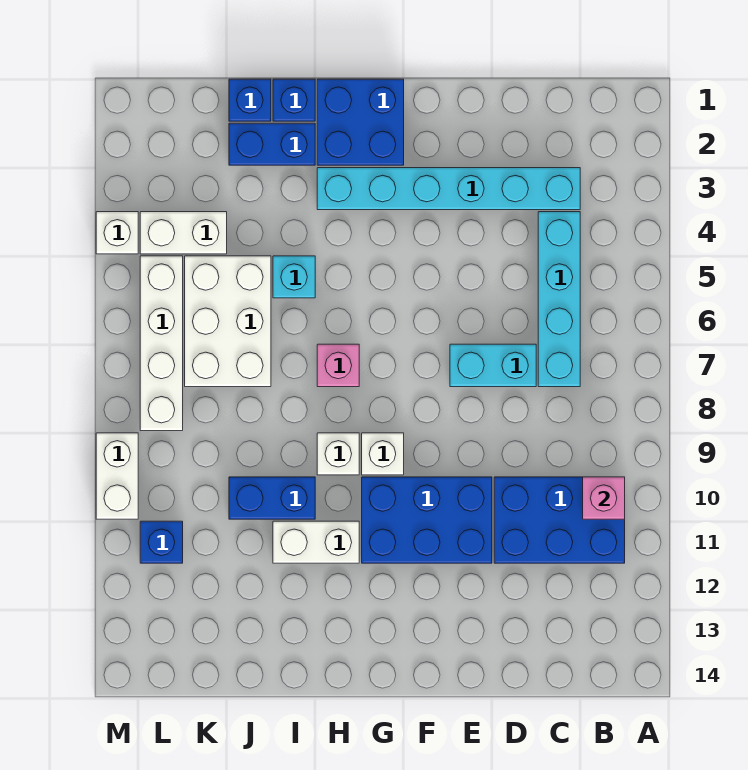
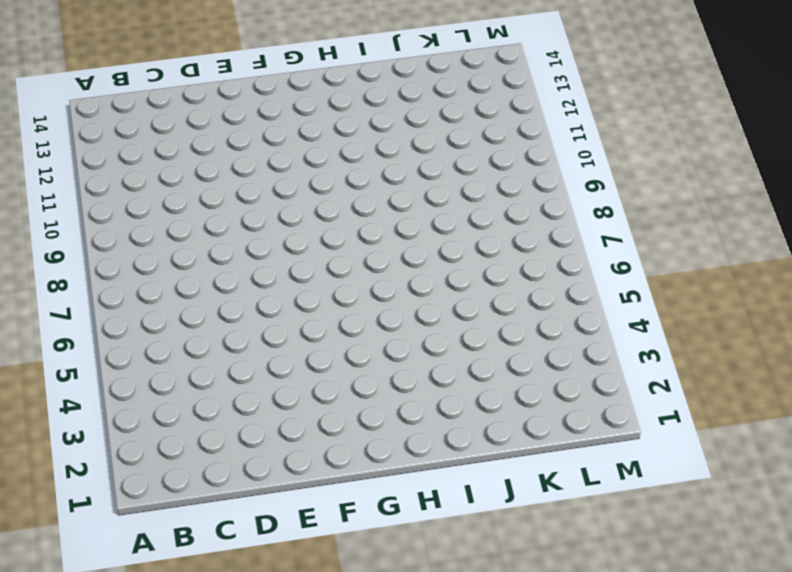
none -> blue brick B10:D11 level 1
none -> cyan brick C3:H3 level 1
none -> cyan brick C4:C7 level 1

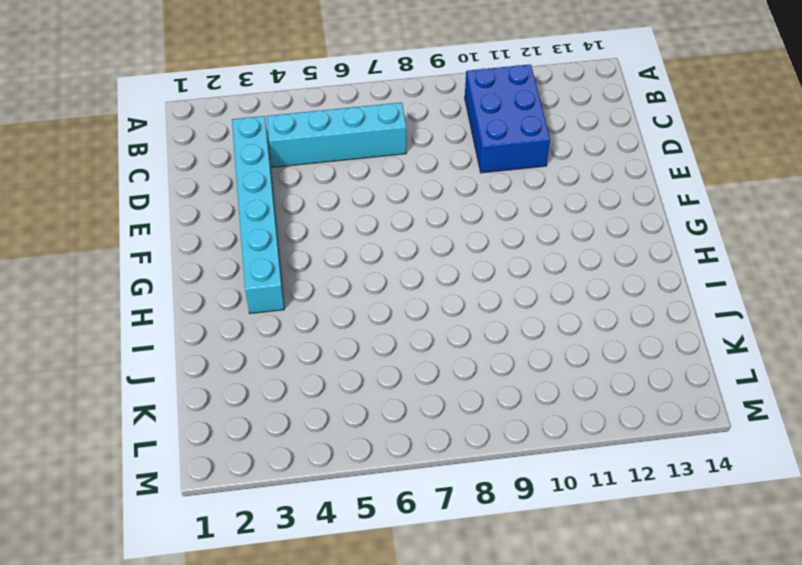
none -> cyan brick D7:E7 level 1
none -> blue brick E10:G11 level 1
none -> blue brick G1:H2 level 1

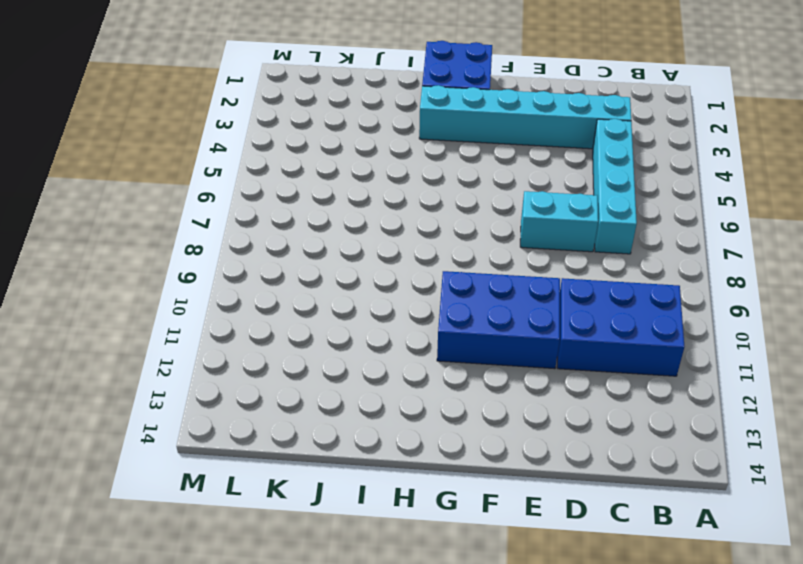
none -> white brick G9 level 1
none -> pink brick H7 level 1
none -> white brick H9 level 1

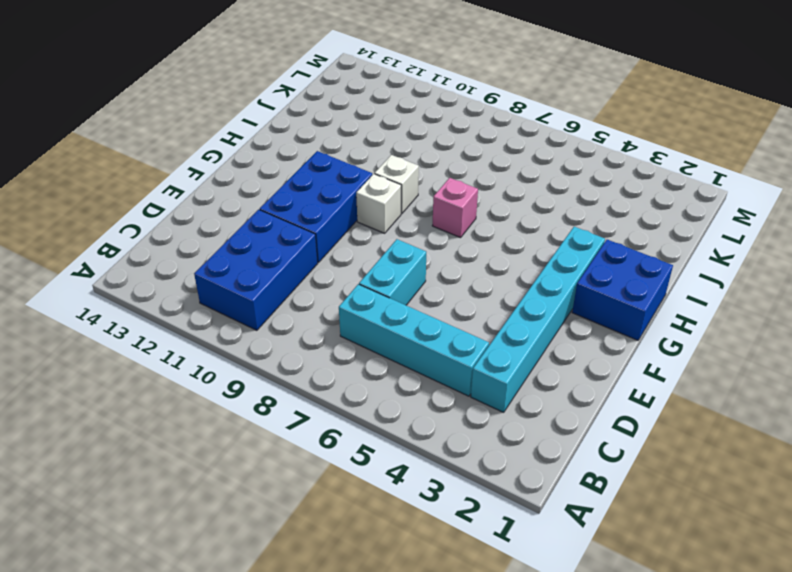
none -> white brick H11:I11 level 1
none -> blue brick I1 level 1
none -> blue brick I2:J2 level 1

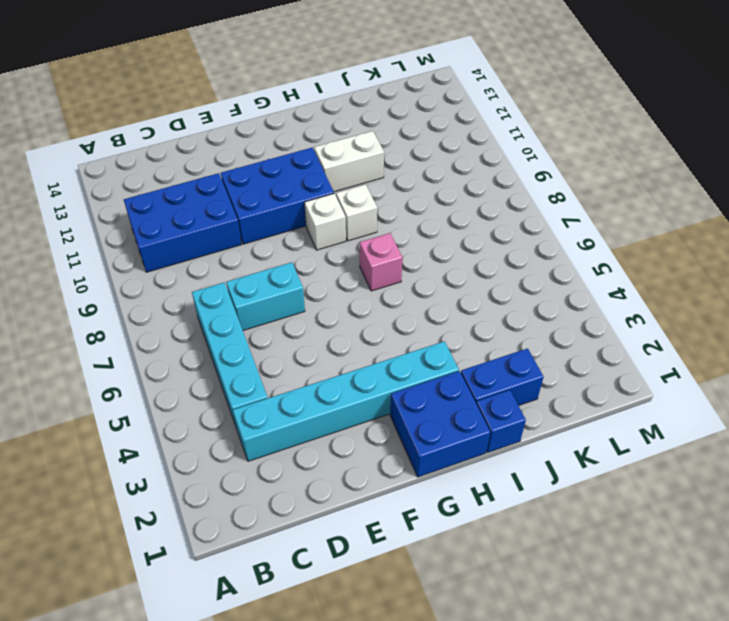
none -> cyan brick I5 level 1
none -> blue brick I10:J10 level 1
none -> blue brick J1 level 1

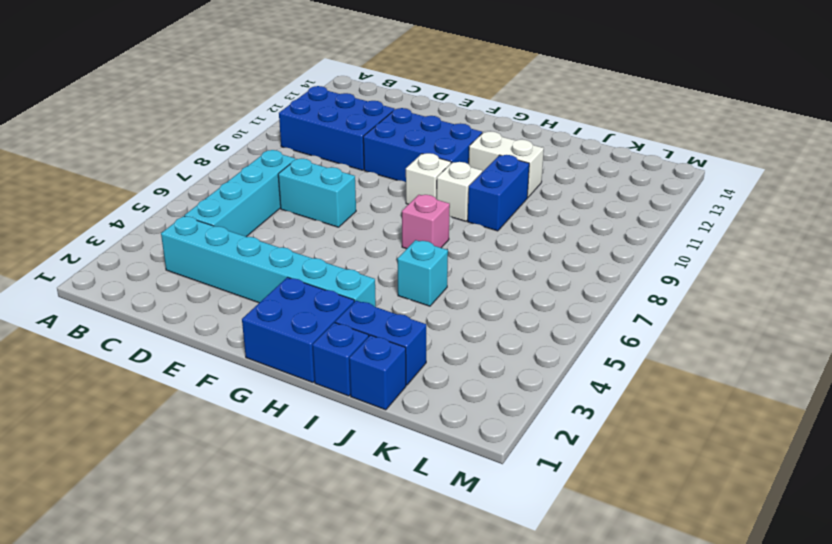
blue brick I9:I10 level 1 -> blue brick I10:J10 level 1
none -> white brick J5:K7 level 1
none -> white brick K4:L4 level 1
none -> white brick L5:L8 level 1

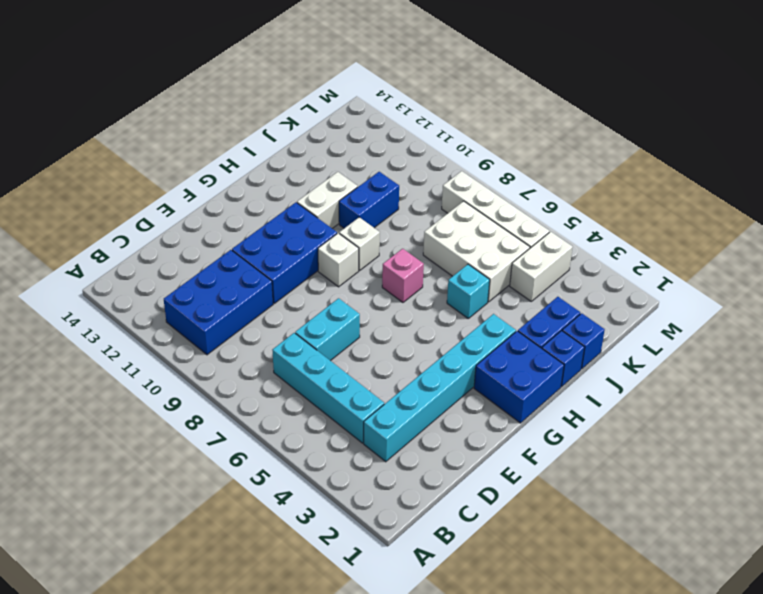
none -> blue brick L11 level 1
none -> white brick M4 level 1
none -> white brick M9:M10 level 1

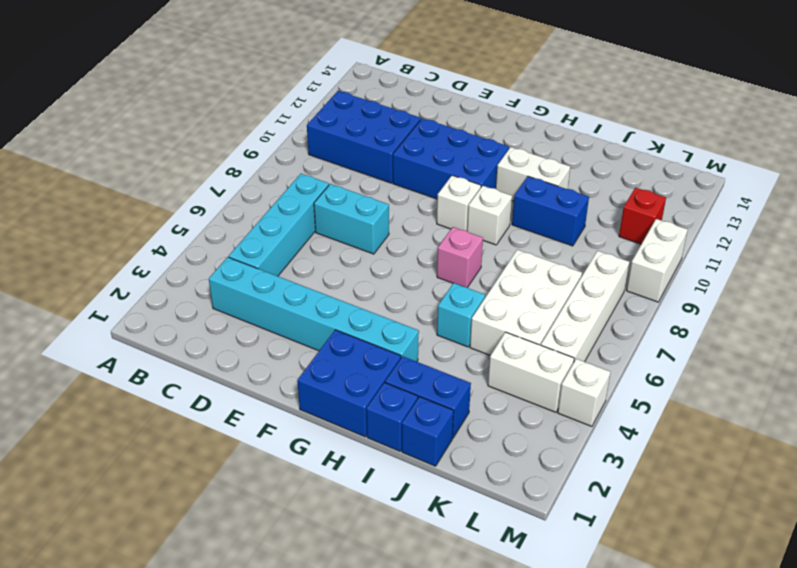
red brick L11 level 1 -> blue brick L11 level 1
none -> pink brick B10 level 2

